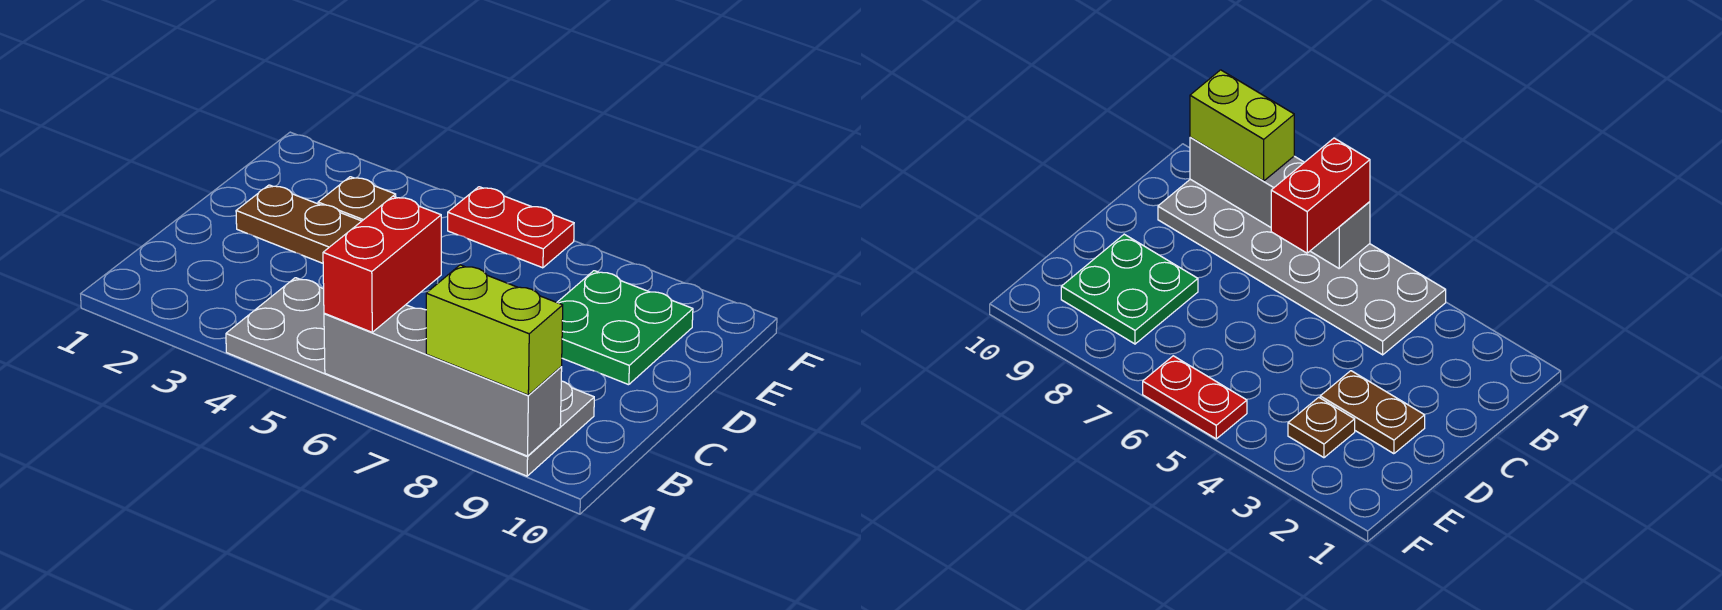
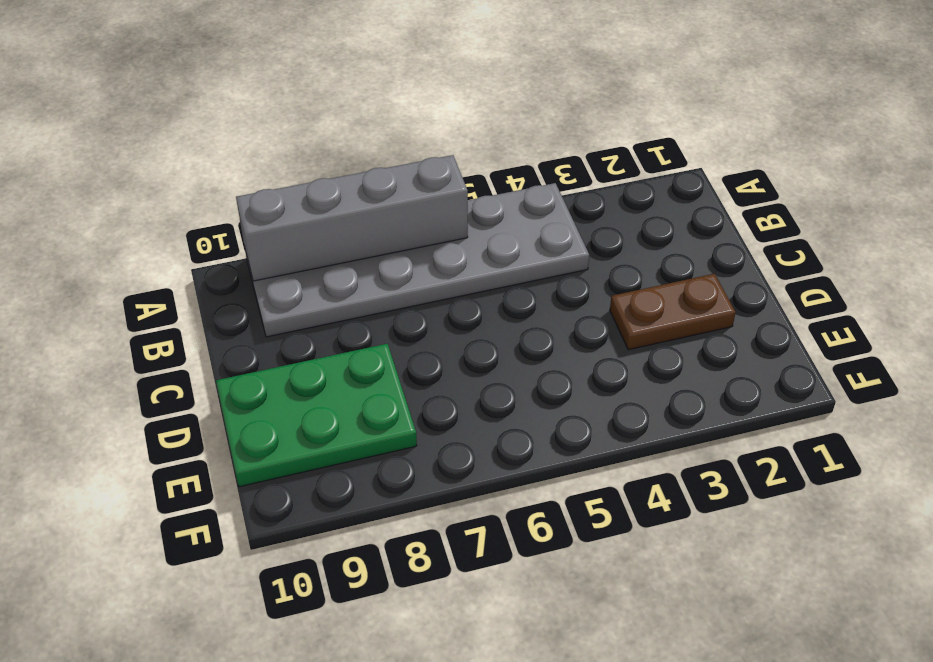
green plate D8:E10 level 1 -> green plate D8:E9 level 1
none -> brown plate E3 level 1
none -> red plate F5:F6 level 1

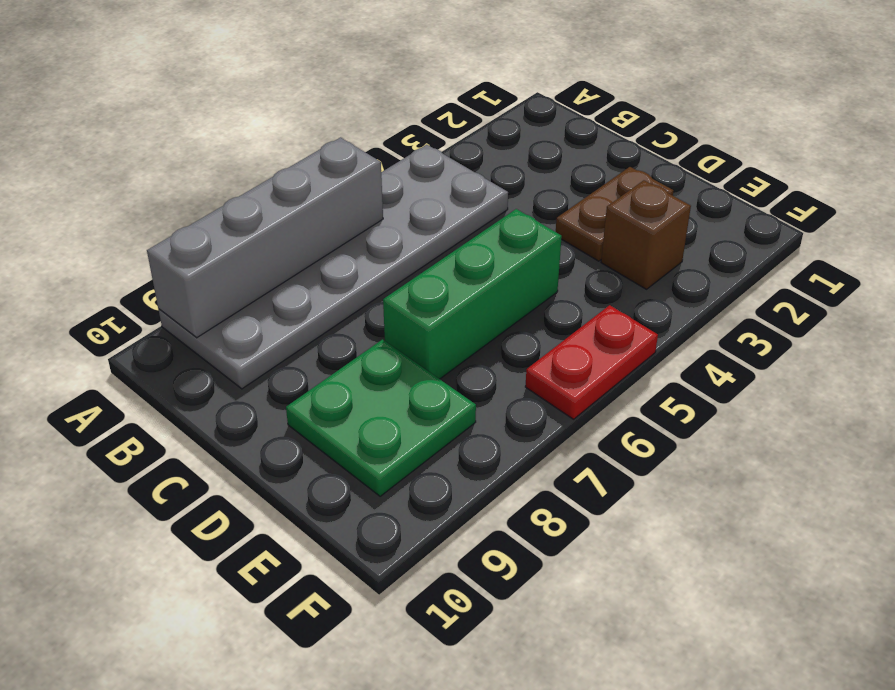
green brick D5:D7 level 1 -> none
brown brick E3 level 1 -> brown plate E3 level 1
none -> red brick A6:B6 level 3
none -> lime brick A8:A9 level 3

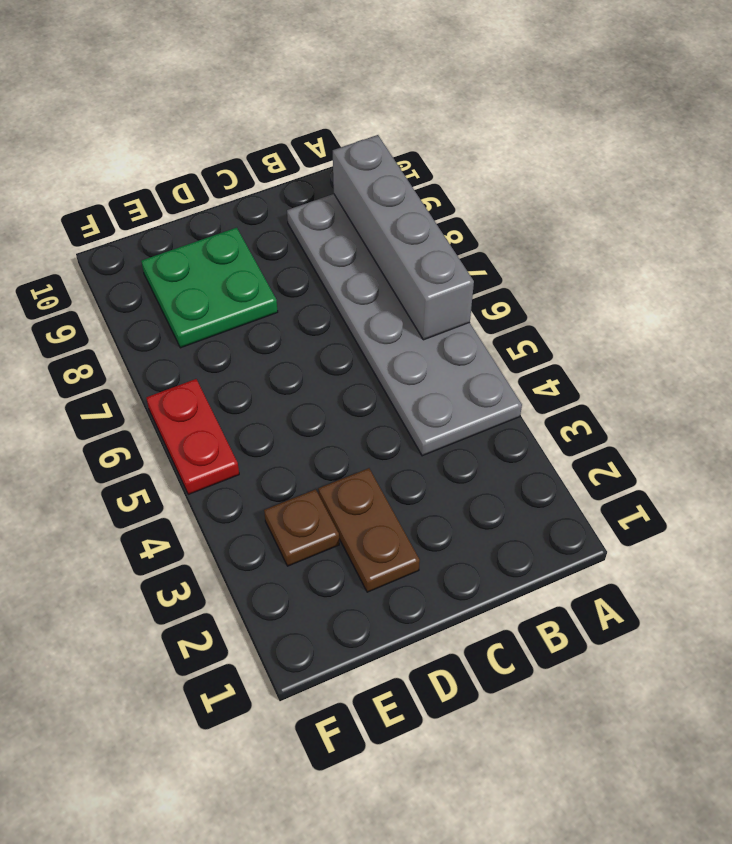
none -> red brick A6:B6 level 3
none -> lime brick A8:A9 level 3

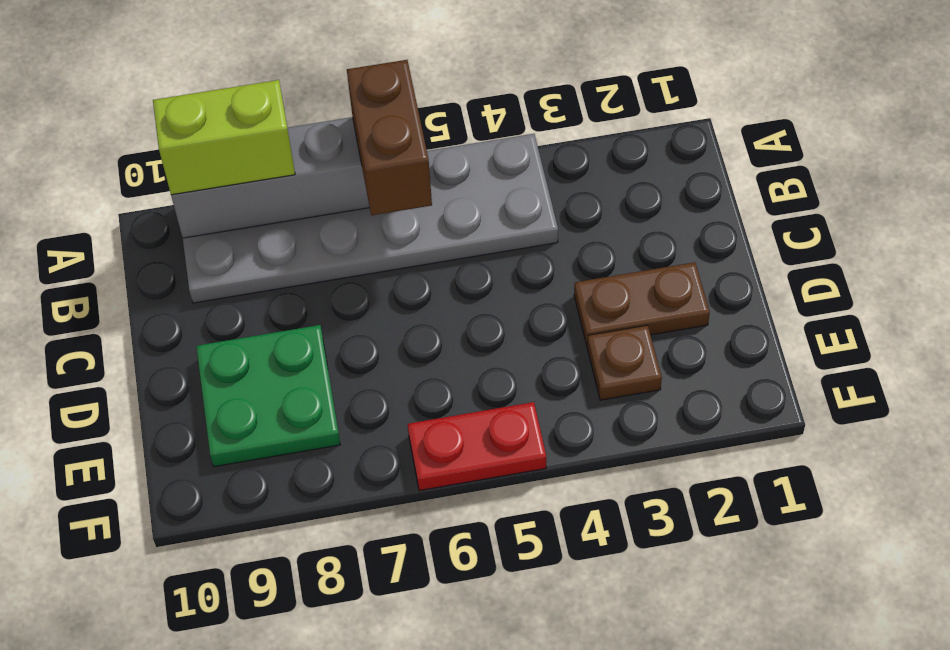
brown brick A6:B6 level 3 -> red brick A6:B6 level 3

